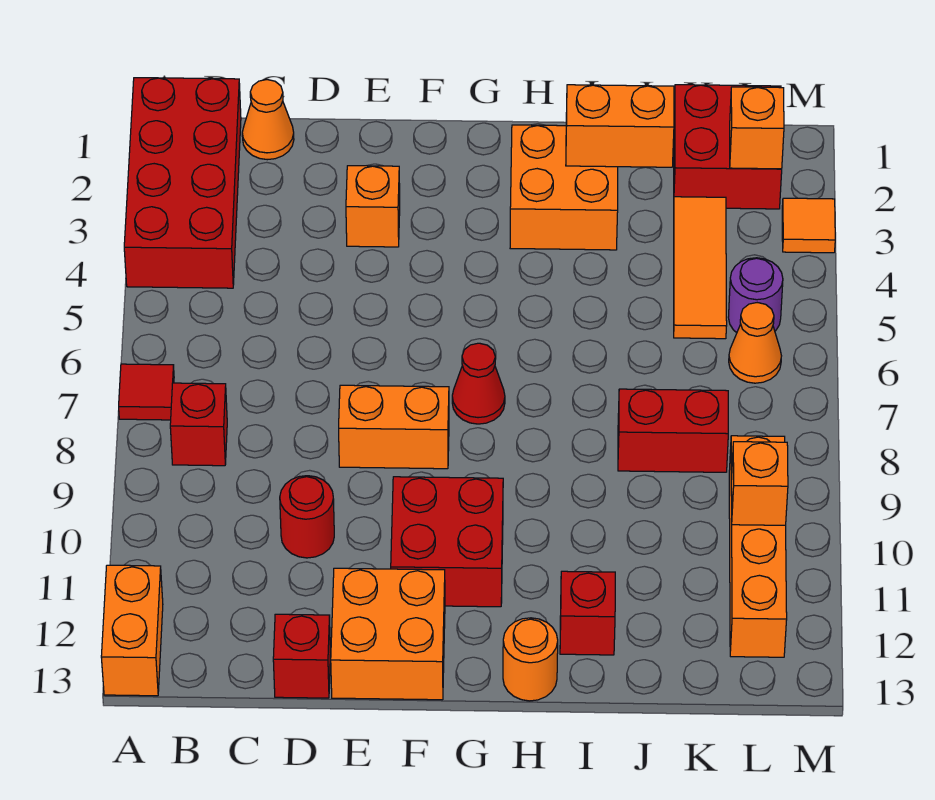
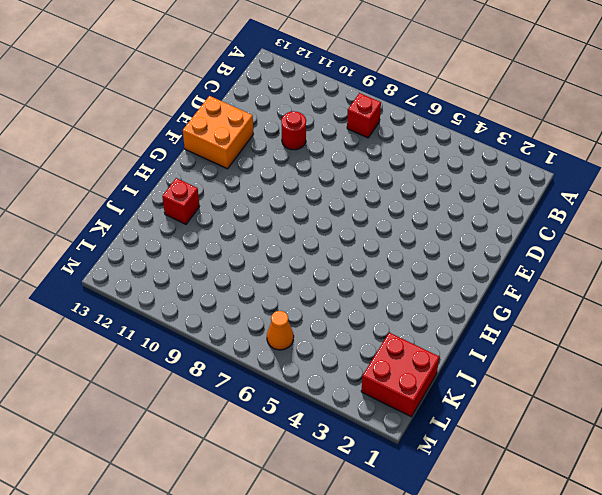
none -> red brick A1:B4 level 1
none -> red tile A7 level 1
none -> orange brick A12:A13 level 1

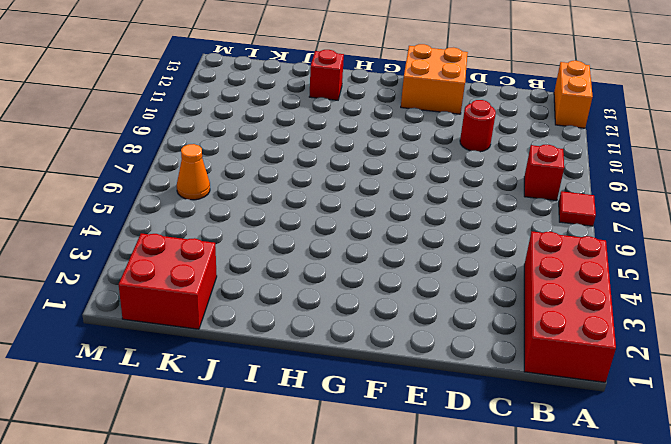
none -> orange cone C1 level 1
none -> red brick D13 level 1
none -> orange brick E3 level 1

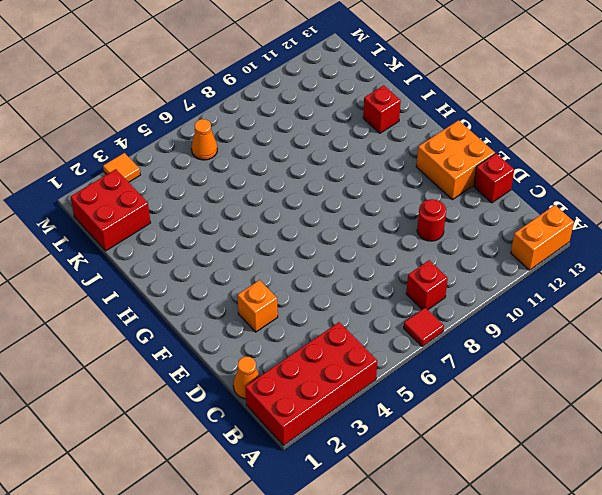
none -> orange brick E8:F8 level 1
none -> red brick F10:G11 level 1
none -> red cone G7 level 1

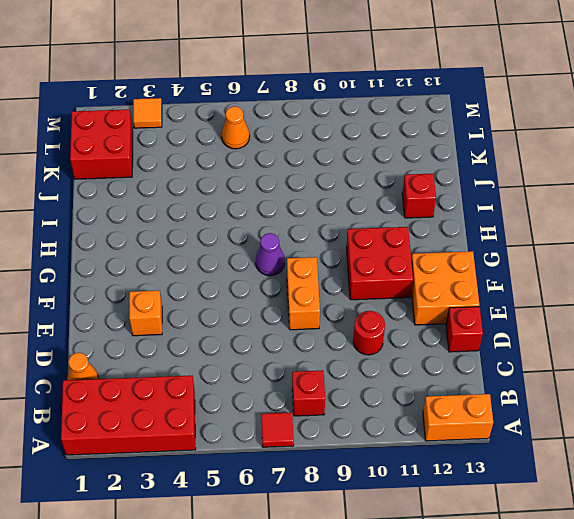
purple cone G7 level 1 -> red cone G7 level 1
none -> orange brick H2:I3 level 1
none -> orange round brick H13 level 1
none -> red brick J8:K8 level 1

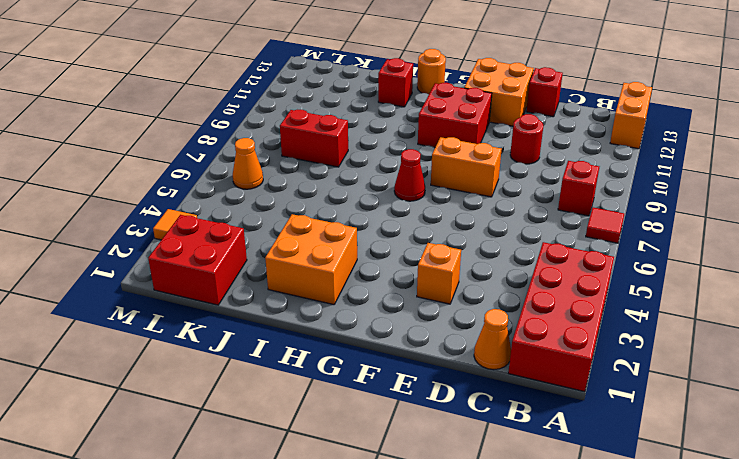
none -> orange tile K3:K5 level 1
none -> purple round brick L5 level 1
none -> orange brick L9:L12 level 1

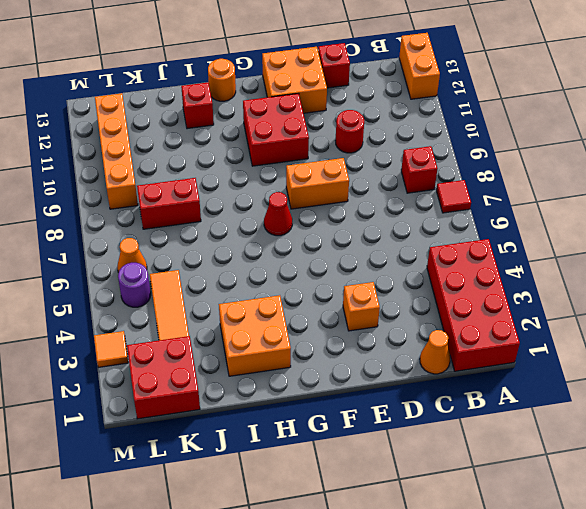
none -> orange brick I2:J2 level 2
none -> orange brick L2 level 2
none -> orange brick L10 level 2

